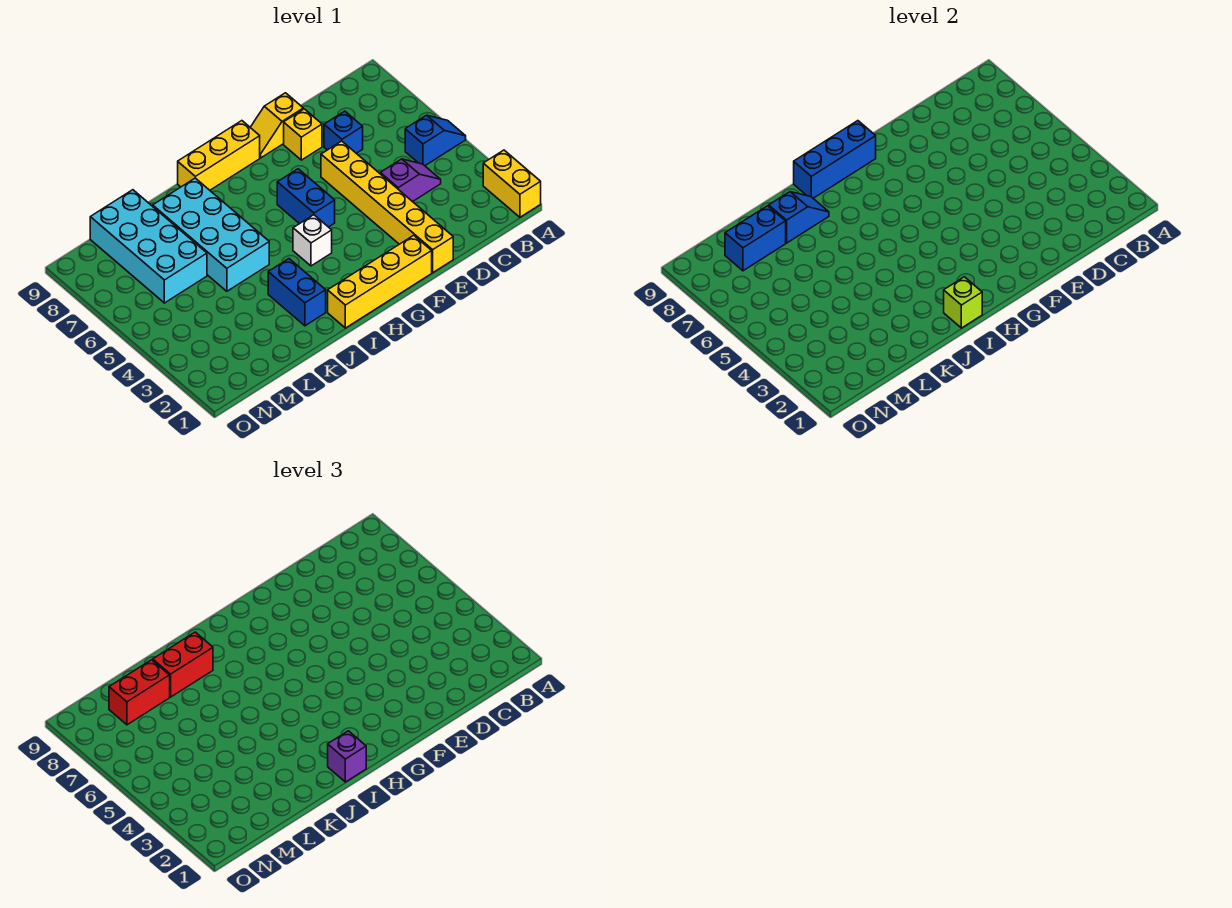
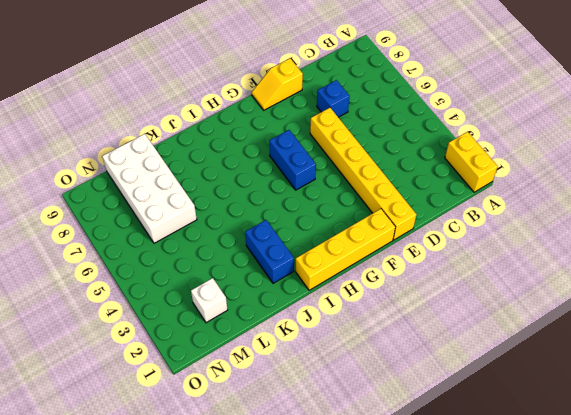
white brick L6:M9 level 1 -> cyan brick L6:M9 level 1
white brick M2 level 1 -> white brick H4 level 1
none -> blue slope A5:B5 level 1 top B
none -> purple slope C4:D4 level 1 top D
none -> yellow brick E8 level 1

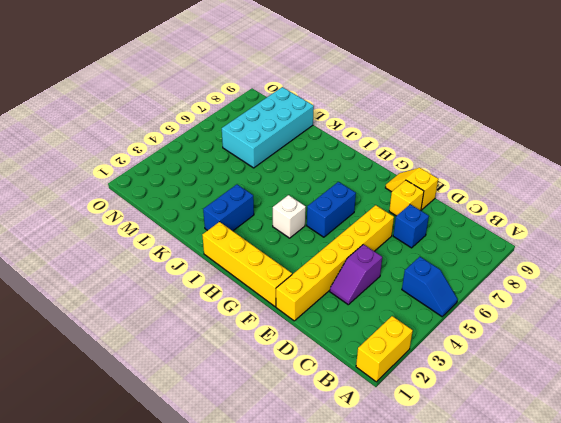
purple slope D3:D4 level 1 top 4 -> purple slope C4:D4 level 1 top D
none -> yellow brick G9:I9 level 1
none -> cyan brick J5:K8 level 1
none -> blue brick G9:I9 level 2

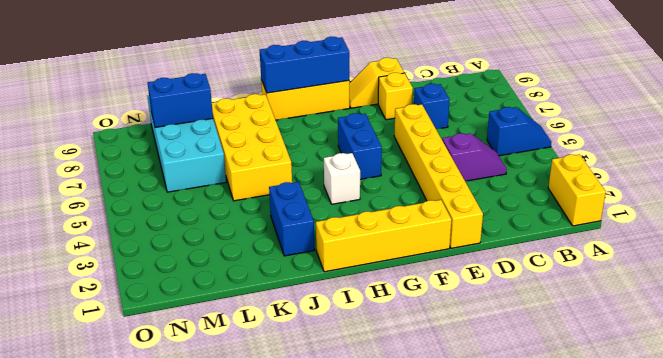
yellow brick J5:K8 level 1 -> cyan brick J5:K8 level 1
none -> lime brick I1 level 2
none -> blue slope J8:K8 level 2 top K
none -> purple brick I1 level 3

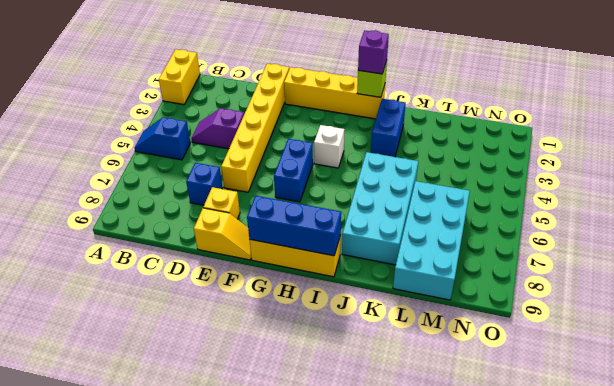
none -> blue slope J8:K8 level 2 top K
none -> blue brick L8:M8 level 2
none -> red brick J8:K8 level 3

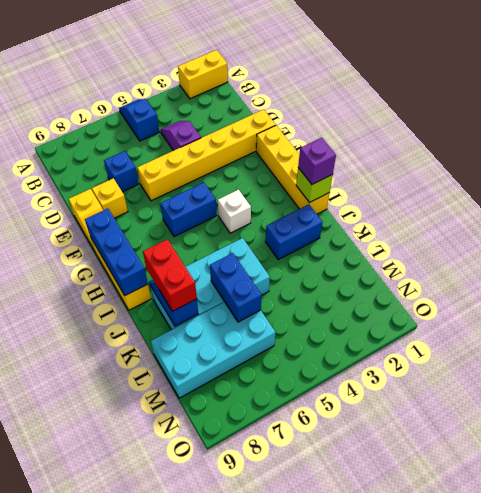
blue brick K6:L6 level 2 -> blue brick L8:M8 level 2
none -> red brick L8:M8 level 3

